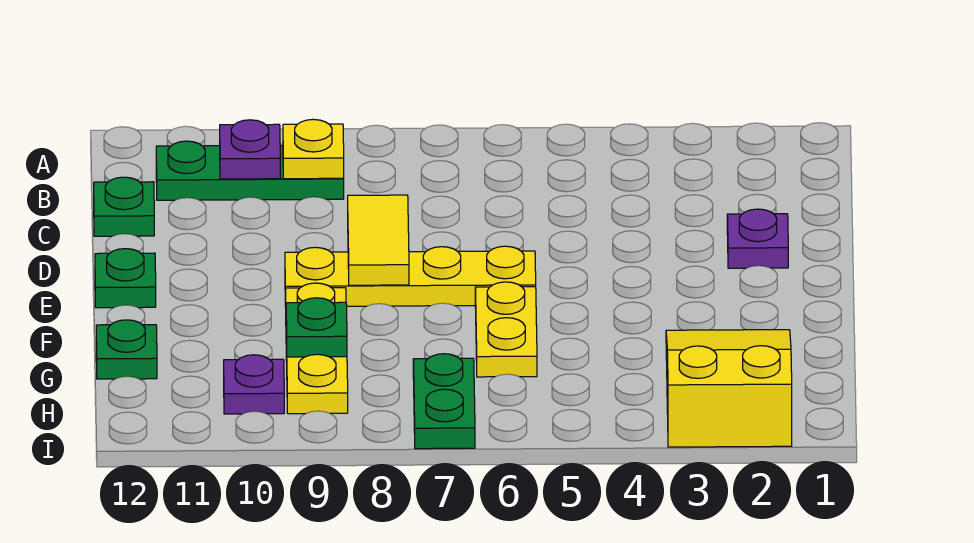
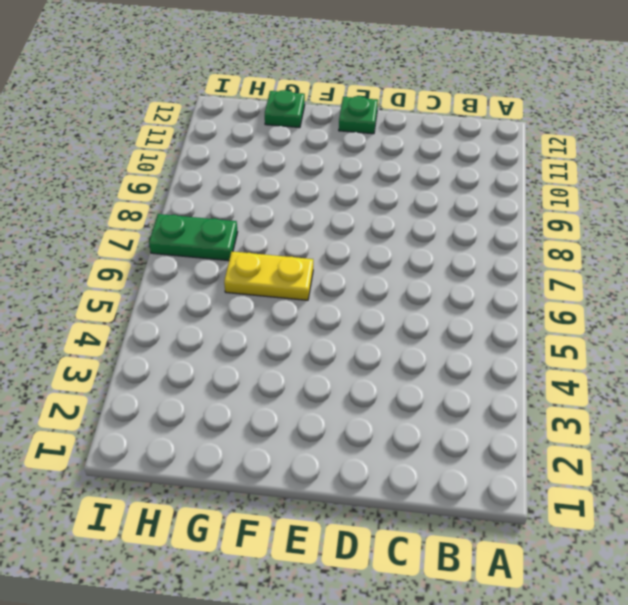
none -> green plate B9:B11 level 1
none -> green plate C12 level 1
none -> purple plate D2 level 1

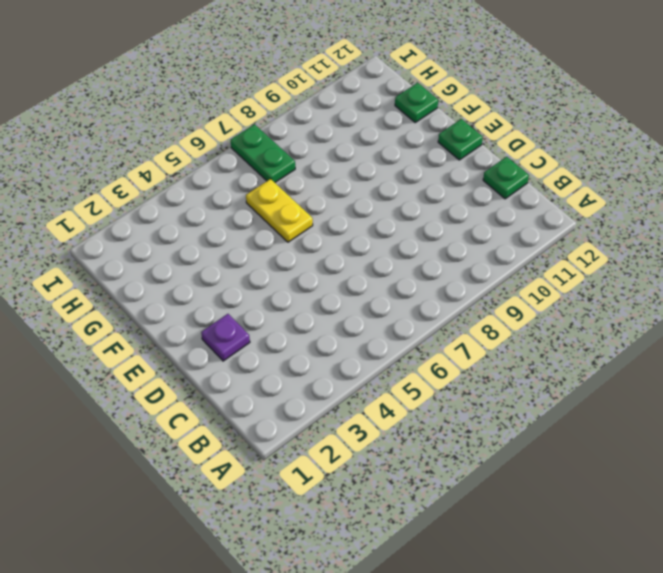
none -> green plate B9:B11 level 1
none -> yellow plate E6:E9 level 1
none -> yellow plate F9:H9 level 1

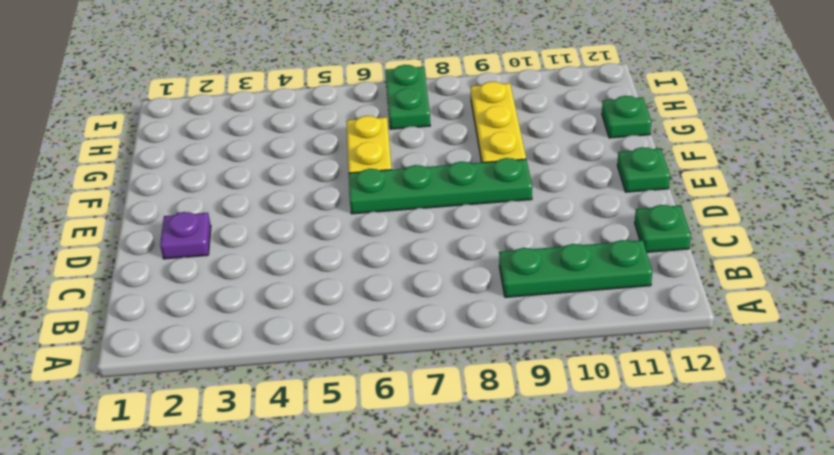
green plate E6:E9 level 1 -> yellow plate E6:E9 level 1
none -> yellow slope G2:I3 level 1 top I
none -> purple plate H10 level 1
none -> yellow plate B9 level 2

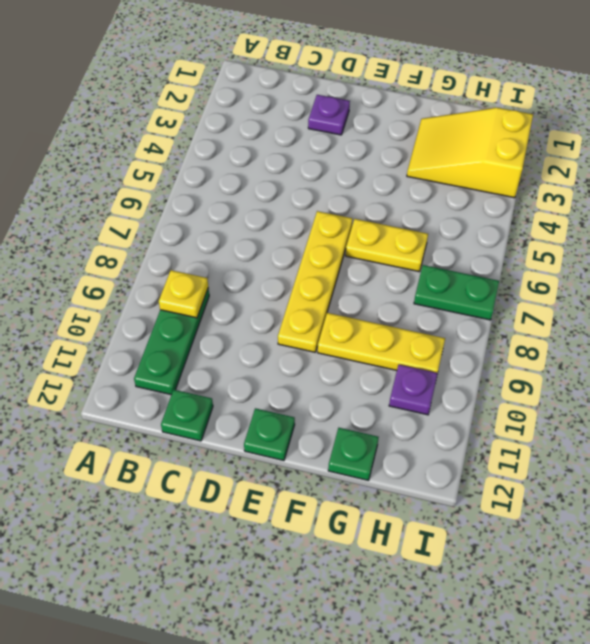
none -> purple plate B10 level 2
none -> yellow tile D8:E8 level 2
none -> green plate G9 level 2

